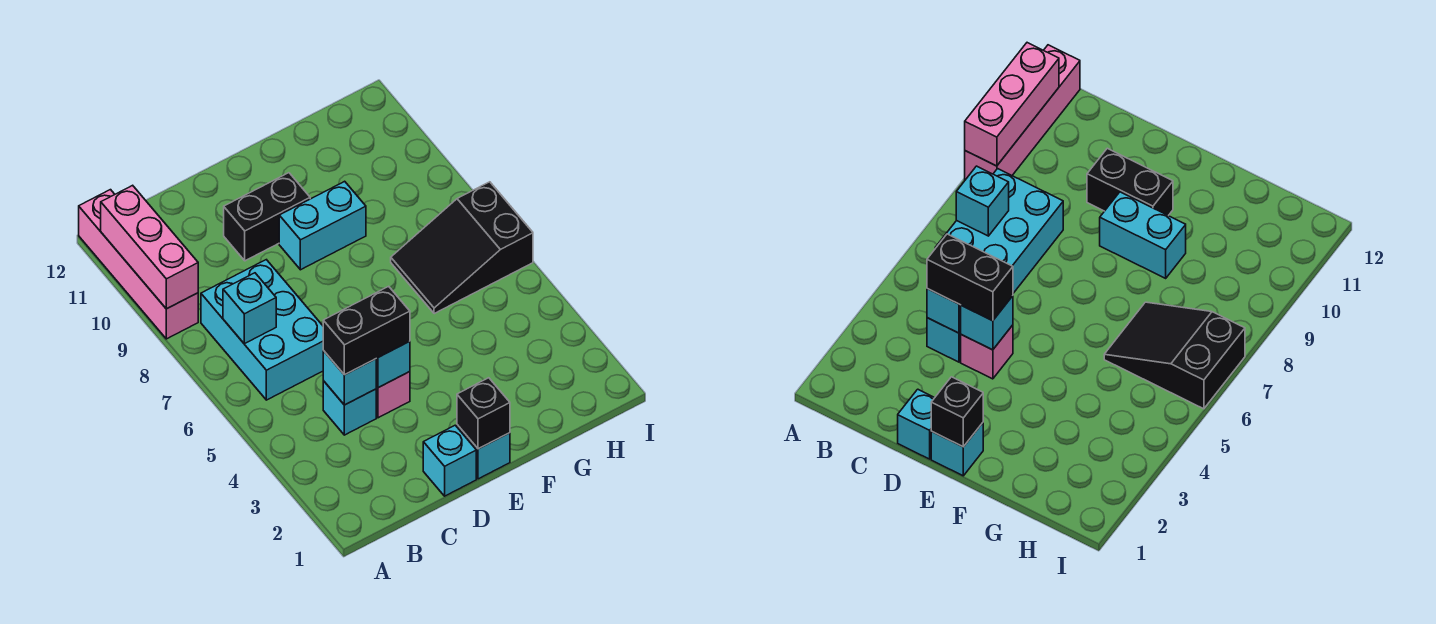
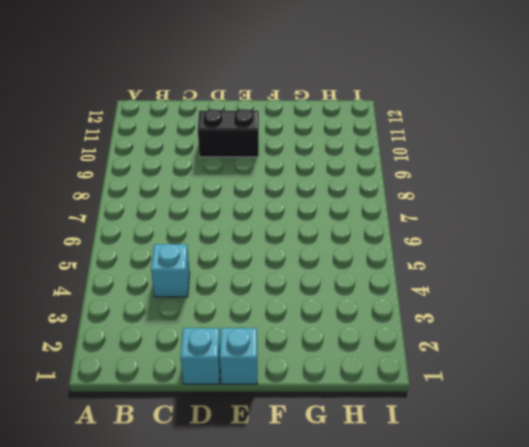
none -> pink brick A9:A12 level 1
none -> cyan brick B6:C8 level 1
none -> pink brick D4 level 1

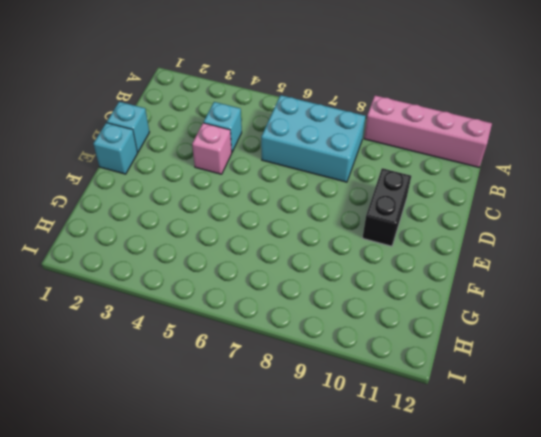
none -> cyan brick E9:F9 level 1
none -> black slope G6:I7 level 1 top I
none -> pink brick A9:A11 level 2

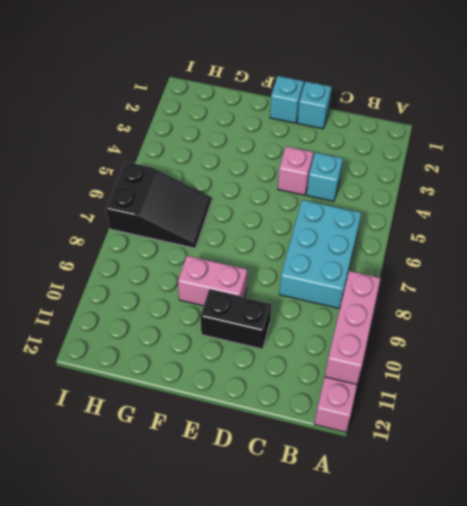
pink brick E9:F9 level 1 -> cyan brick E9:F9 level 1
none -> cyan brick B7 level 2
none -> cyan brick C4 level 2
none -> cyan brick D4 level 2

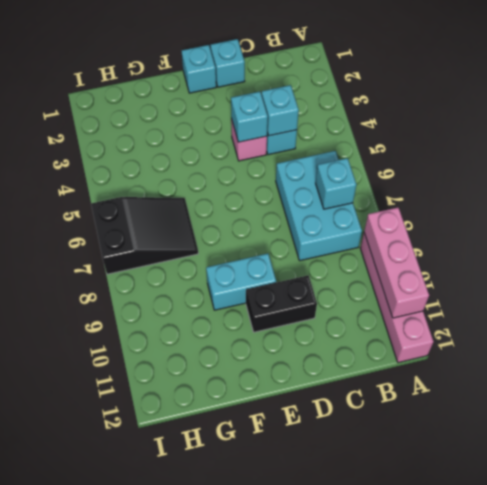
none -> black brick E1 level 2
none -> black brick C4:D4 level 3

